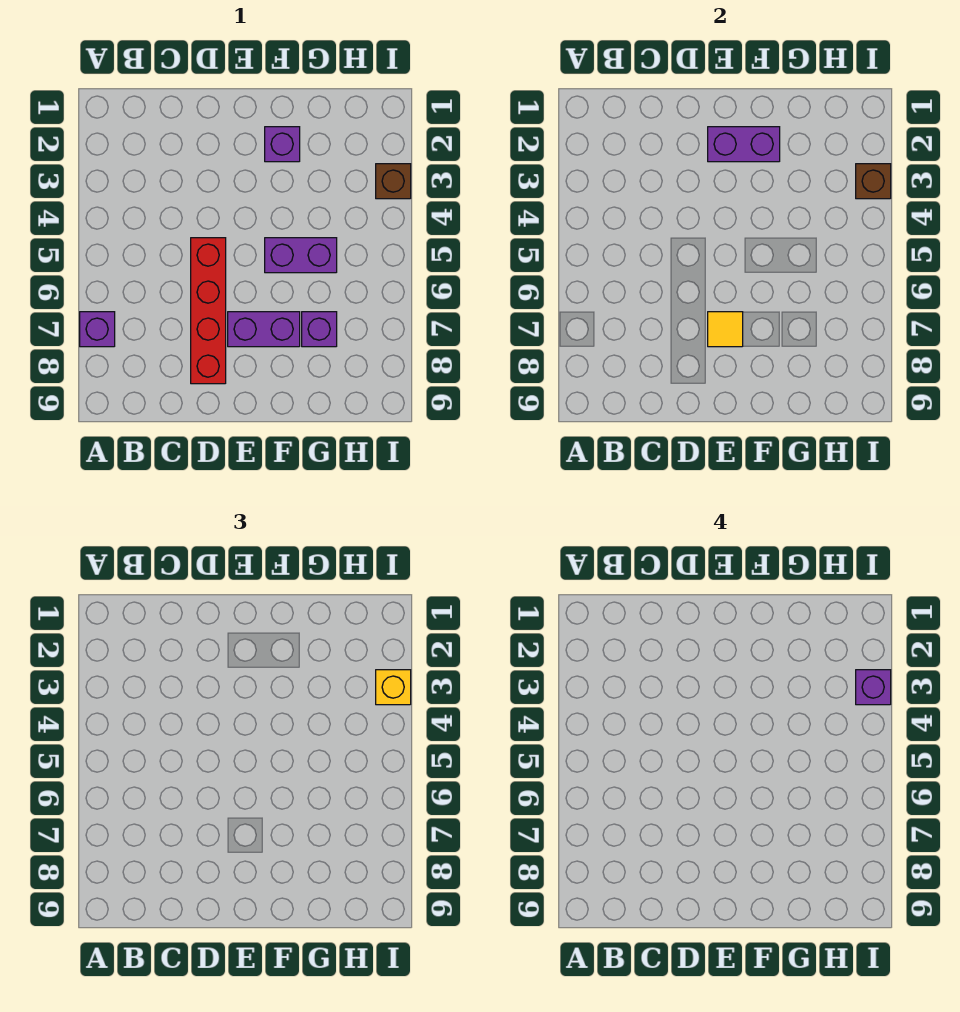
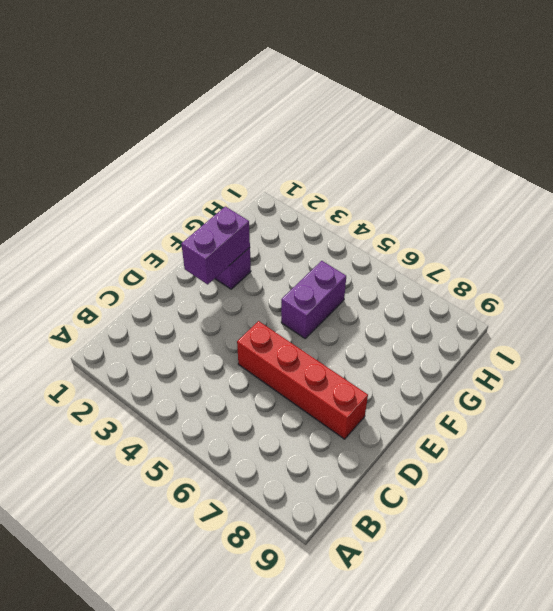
none -> purple brick A7 level 1
none -> purple brick E7:F7 level 1
none -> purple brick G7 level 1

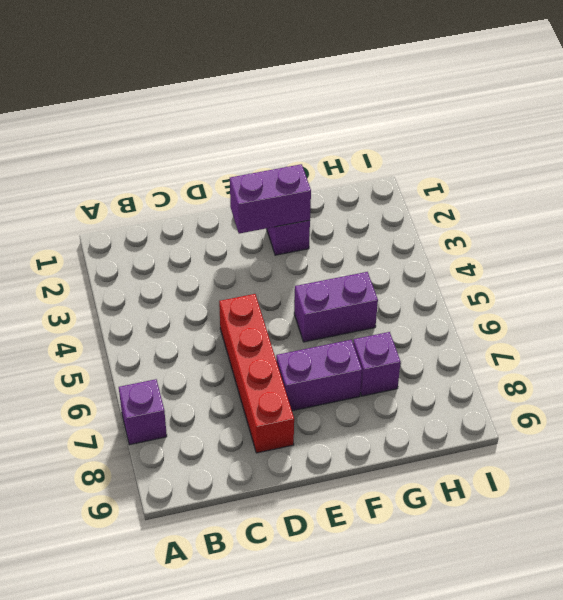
none -> brown brick I3 level 1
none -> yellow tile E7 level 2
none -> brown brick I3 level 2

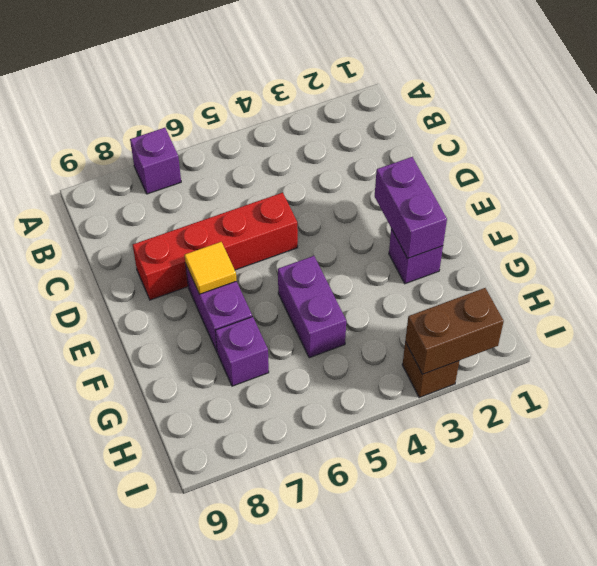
brown brick I2:I3 level 2 -> brown brick I3 level 2
none -> yellow brick I3 level 3
none -> purple brick I3 level 4

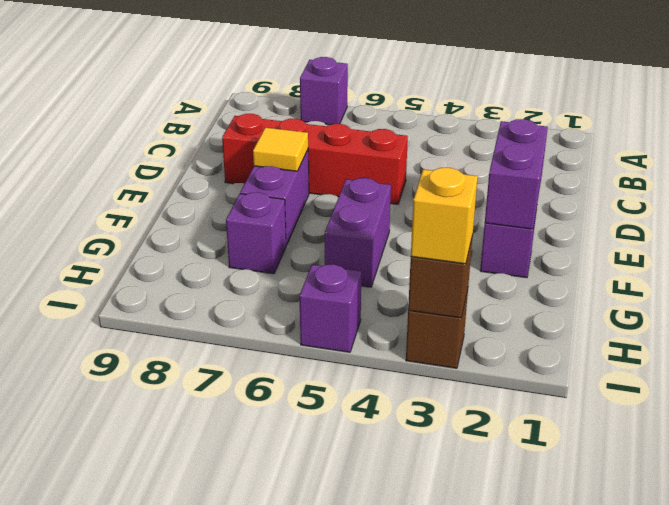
purple brick I5 level 1 -> purple brick I3 level 4

